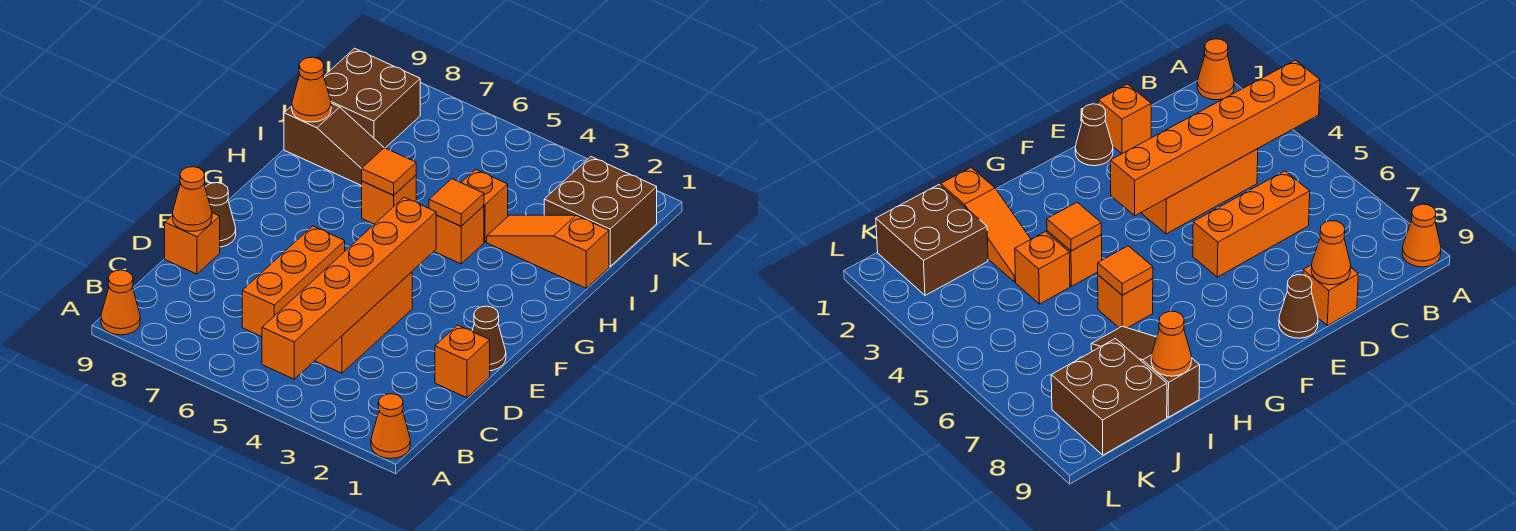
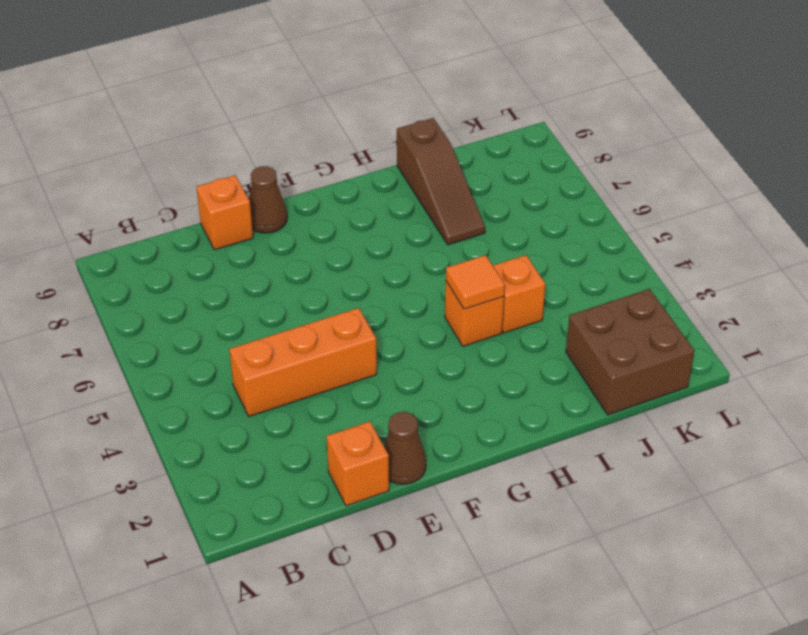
none -> orange cone A1 level 1
none -> orange cone A9 level 1
none -> orange brick C6:E6 level 1

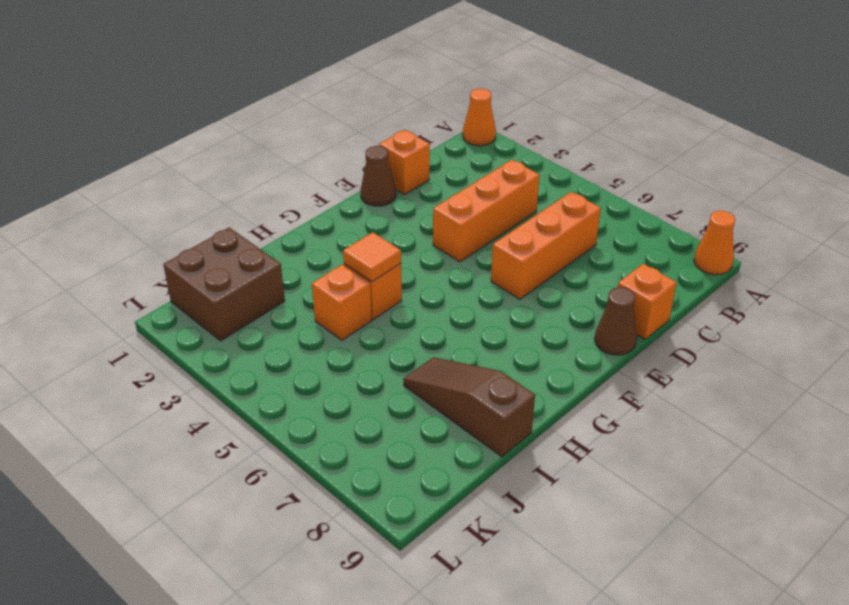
none -> orange brick H6 level 1
none -> orange slope I1:I3 level 1 top 1
none -> brown brick J8:K9 level 1

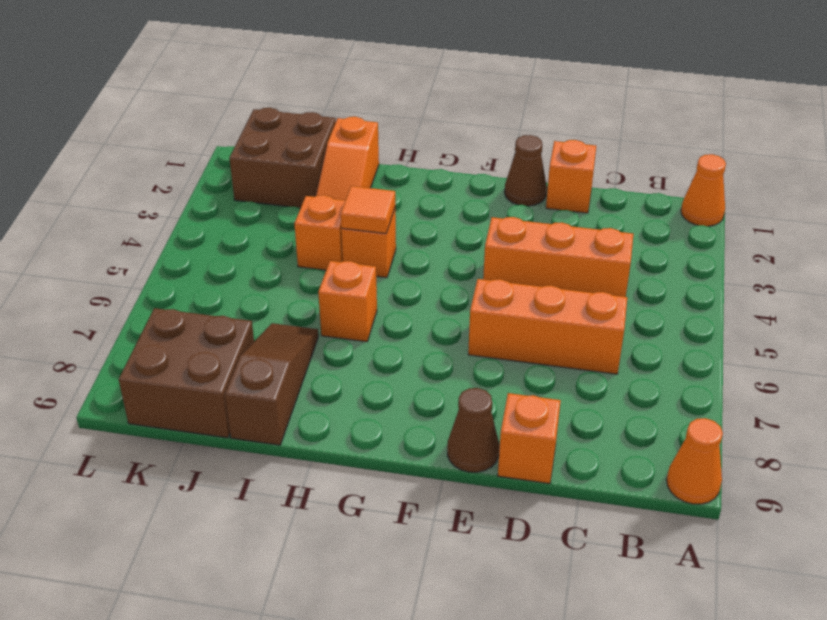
none -> orange brick A4:F4 level 2
none -> orange cone D9 level 2
none -> orange tile H6 level 2

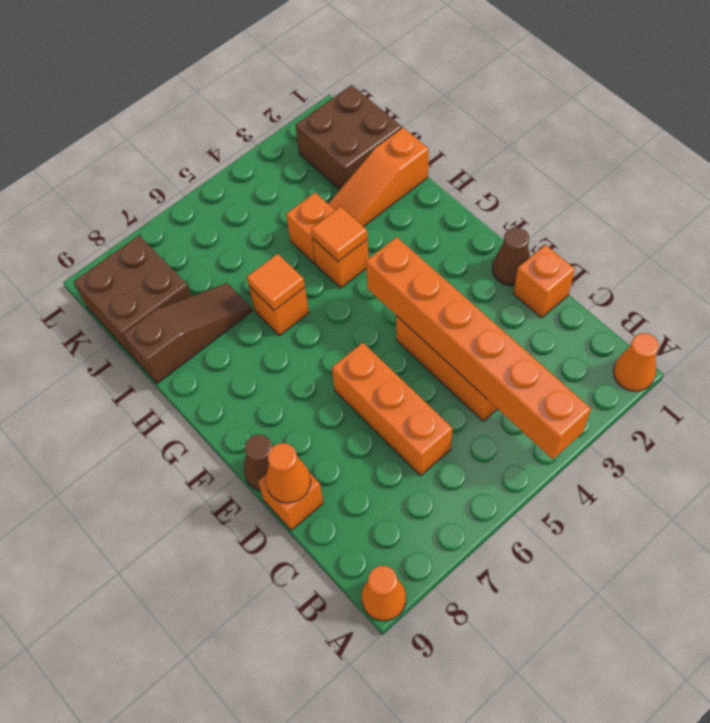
none -> orange cone I9 level 2

